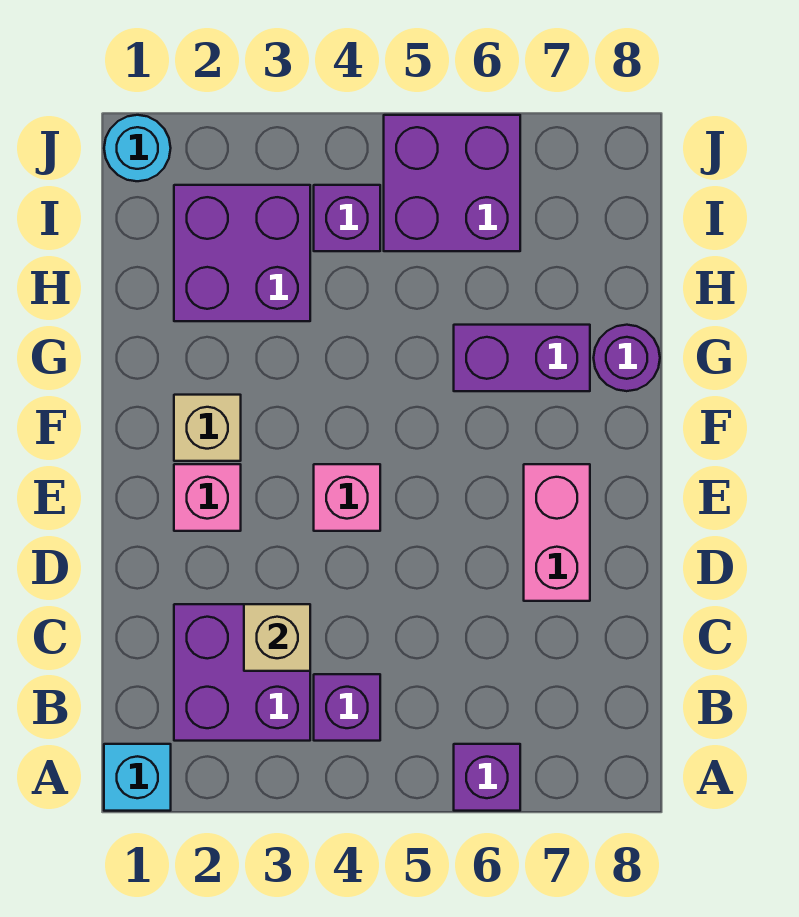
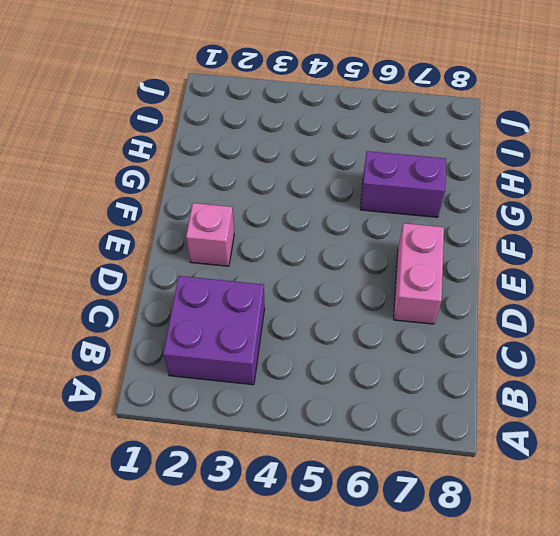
none -> cyan brick A1 level 1
none -> purple brick A6 level 1
none -> purple brick B4 level 1

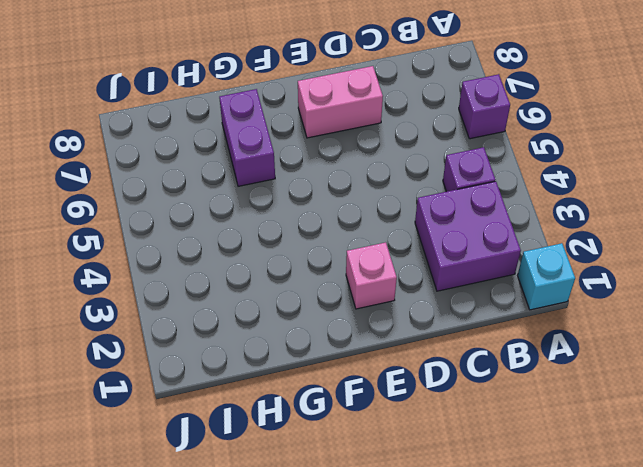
none -> pink brick E4 level 1
none -> tan brick F2 level 1
none -> purple round brick G8 level 1

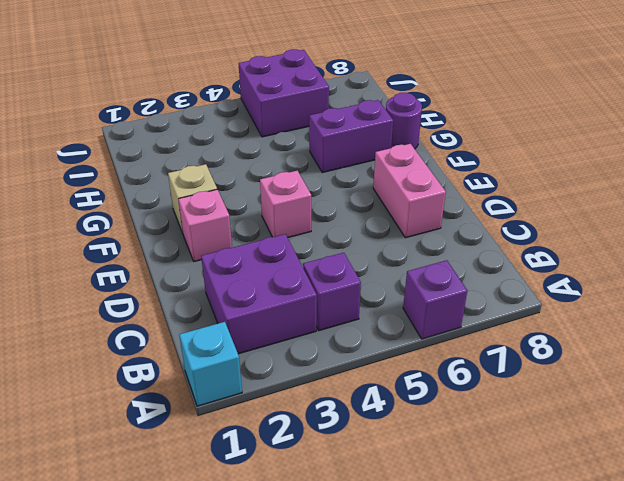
none -> purple brick H2:I3 level 1
none -> purple brick I4 level 1
none -> cyan round brick J1 level 1

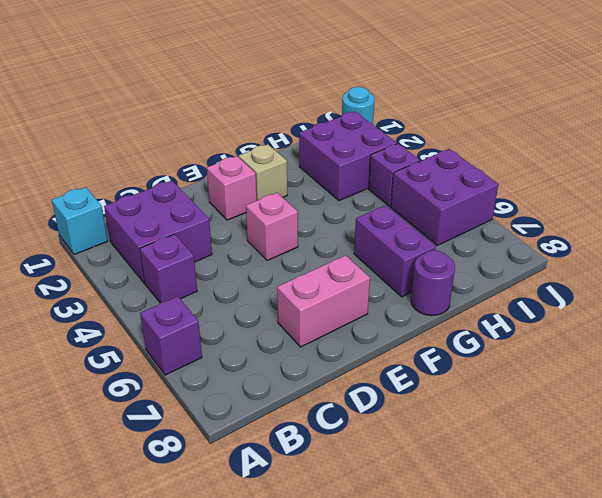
none -> tan brick C3 level 2

